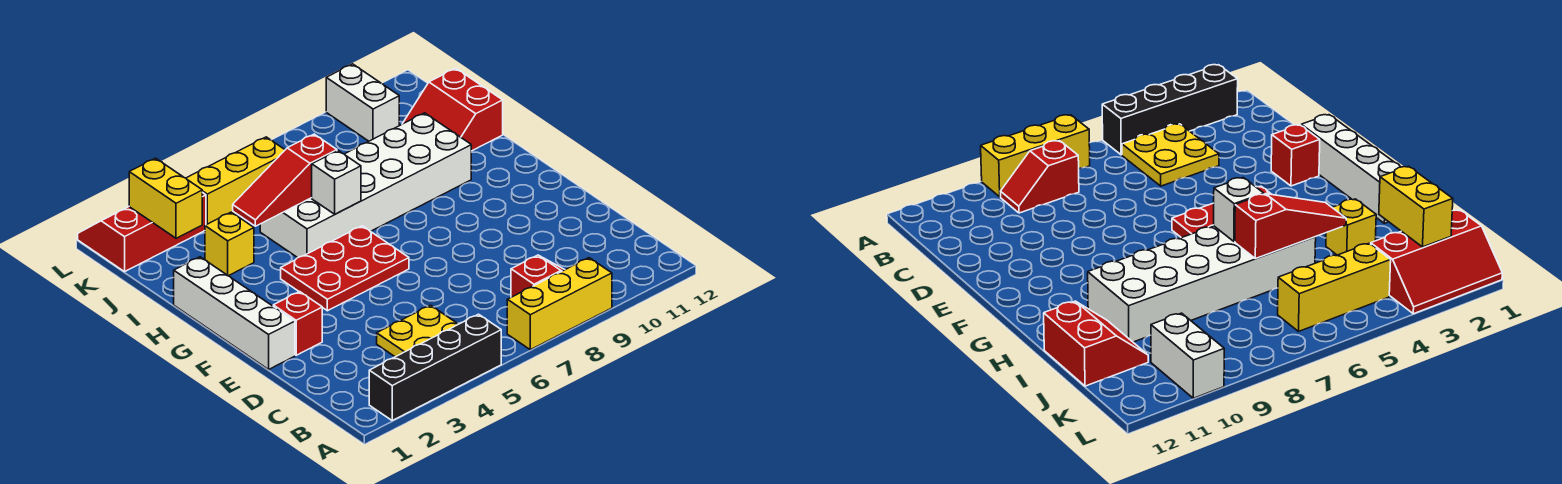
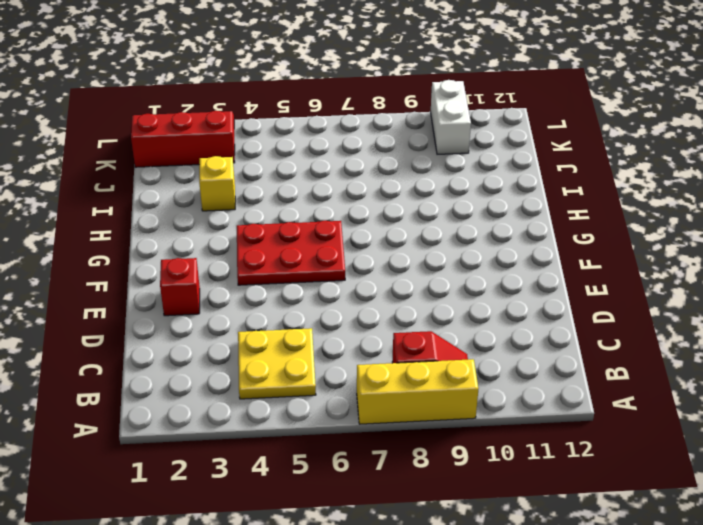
none -> black brick A2:A5 level 1
none -> white brick E1:H1 level 1
none -> white brick H5:I10 level 1

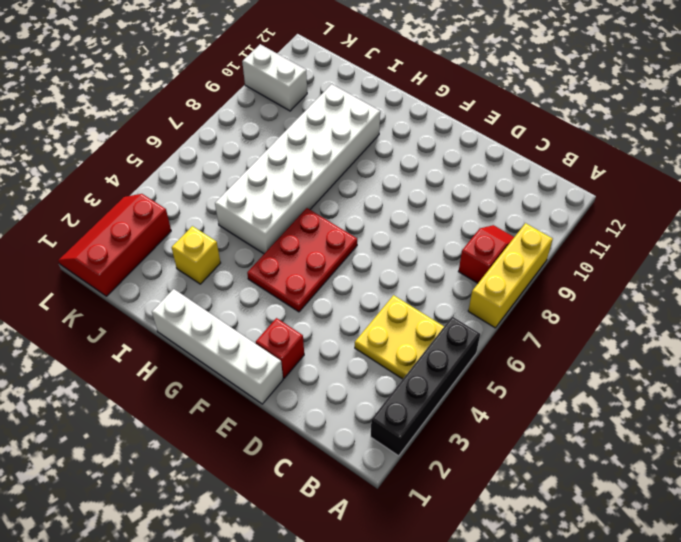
none -> red slope I11:J12 level 1 top 12
none -> yellow brick K4:K6 level 1
none -> white brick H6 level 2

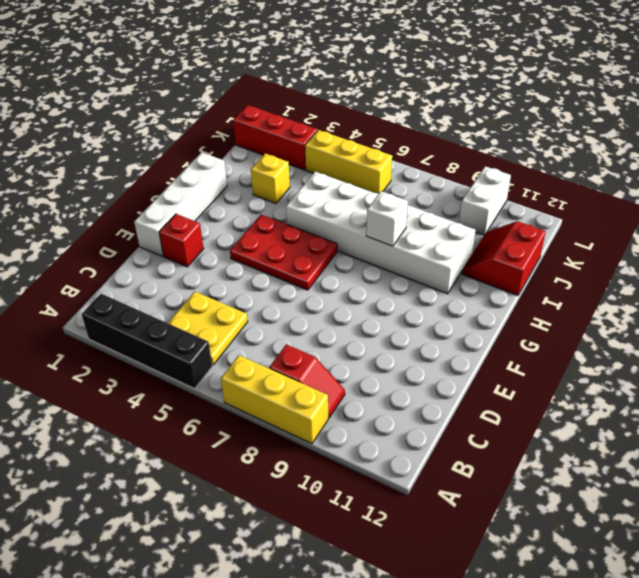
white brick H8 level 2 -> white brick H6 level 2
none -> red slope I4:I6 level 2 top 6
none -> yellow brick J2:K2 level 2

